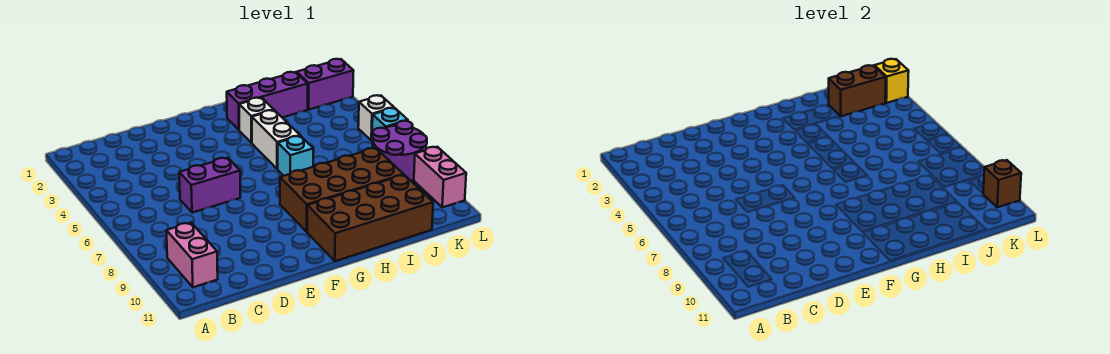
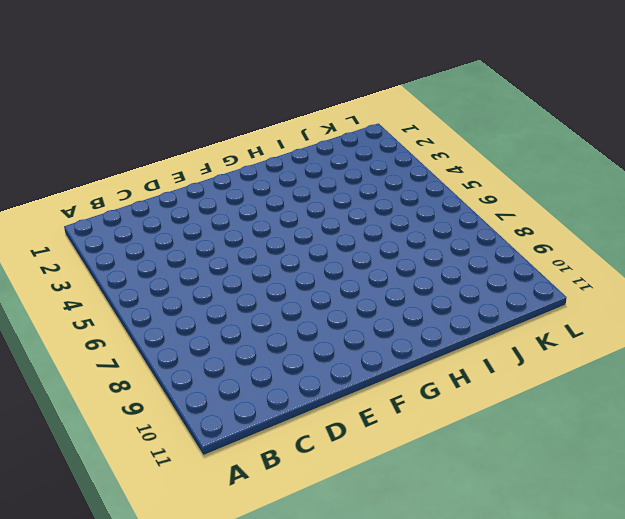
none -> pink brick B9:B10 level 1
none -> purple brick D6:E6 level 1
none -> brown brick G8:J9 level 1

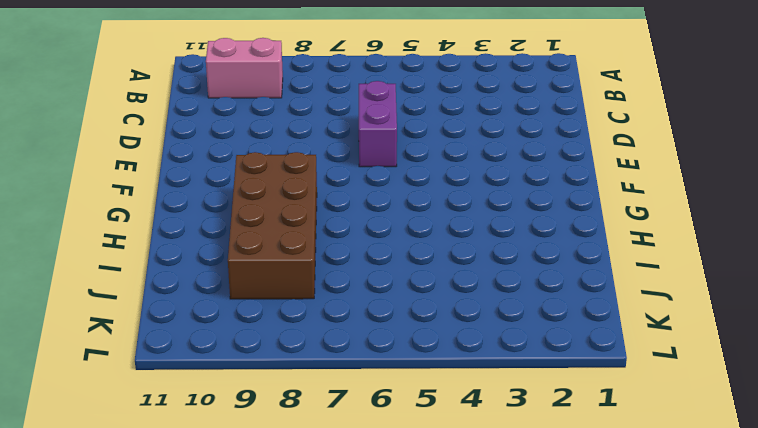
none -> brown brick G10:J11 level 1
none -> purple brick H2:J2 level 1
none -> white brick H3 level 1

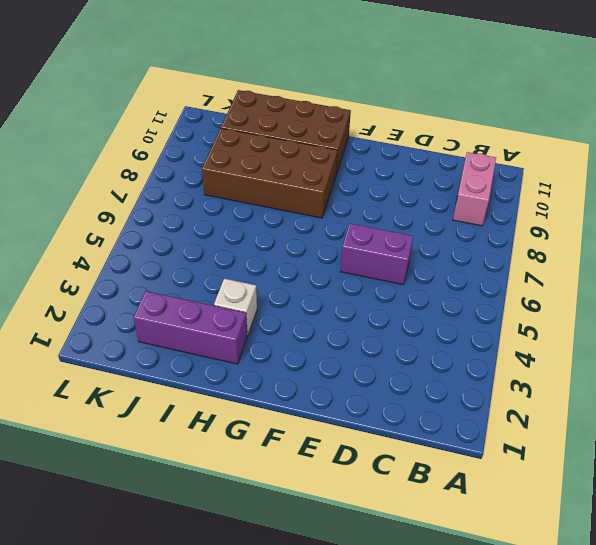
none -> white brick H4:H5 level 1
none -> cyan brick H6 level 1
none -> purple brick K2:L2 level 1

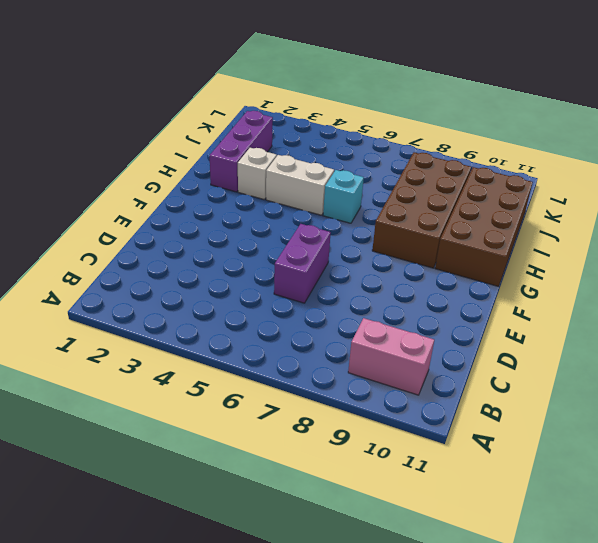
none -> purple brick K2:L2 level 1
none -> purple round brick K7:L8 level 1
none -> white brick L5 level 1

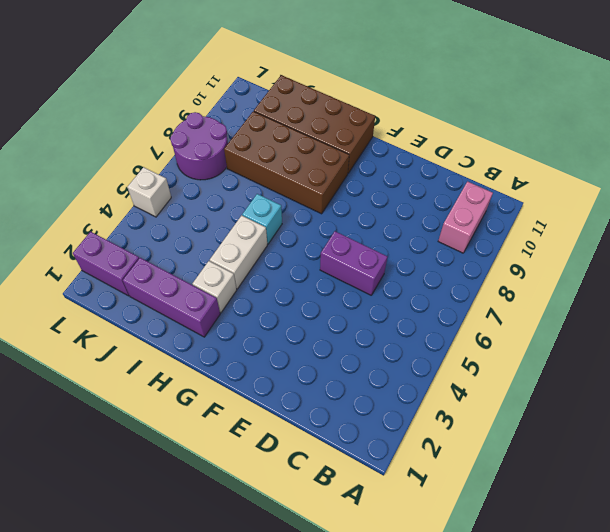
none -> cyan brick L6 level 1
none -> pink brick L9:L10 level 1
none -> brown brick J2:K2 level 2

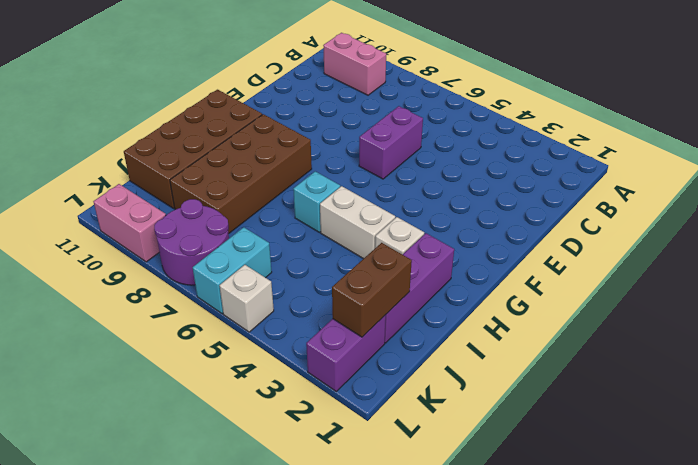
cyan brick K6:L6 level 1 -> cyan brick L6 level 1
none -> yellow brick L2 level 2
none -> brown brick L10 level 2

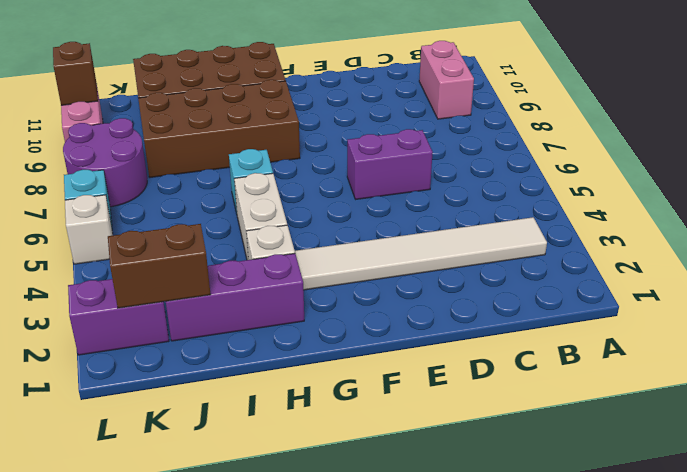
white tile B3:G3 level 1 -> none
none -> yellow brick L2 level 2

